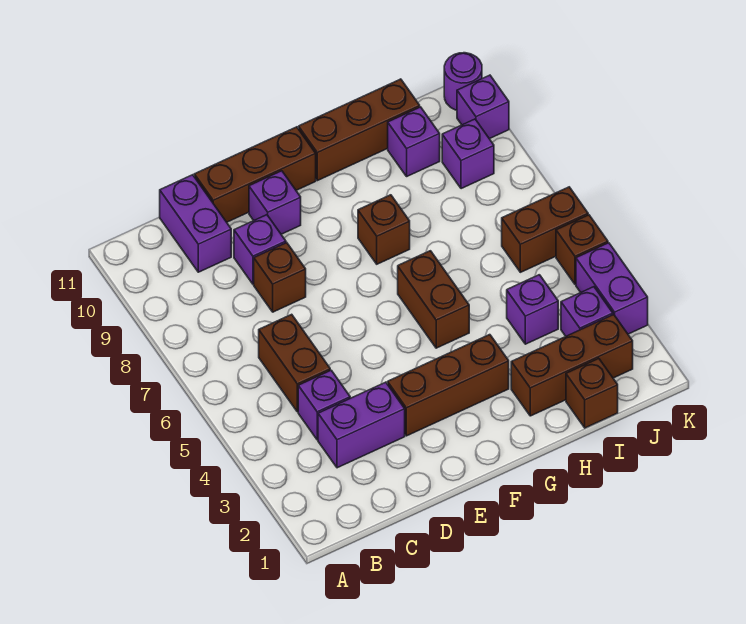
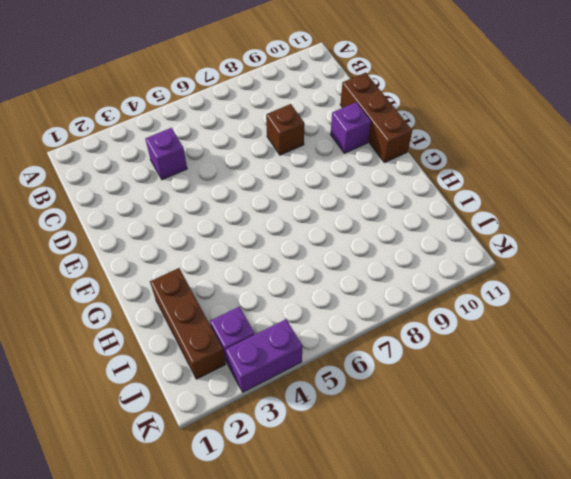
none -> purple brick C3:D3 level 1
none -> brown brick C5:C6 level 1
none -> purple brick C10:C11 level 1

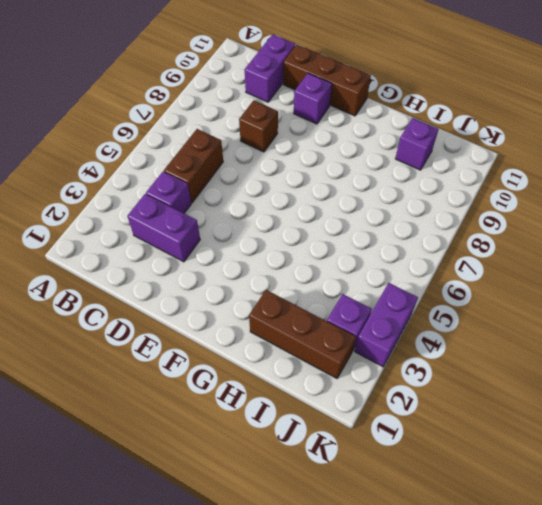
none -> purple brick D9 level 1
none -> brown brick E3:G3 level 1
none -> brown brick G5:G6 level 1

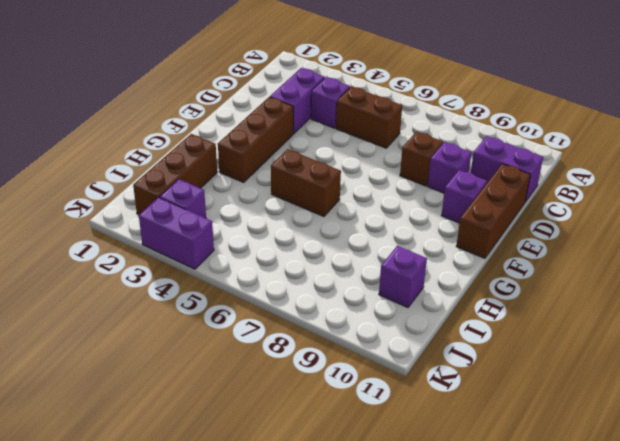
none -> brown brick G8 level 1
none -> brown brick G11:I11 level 1
none -> brown brick I1 level 1

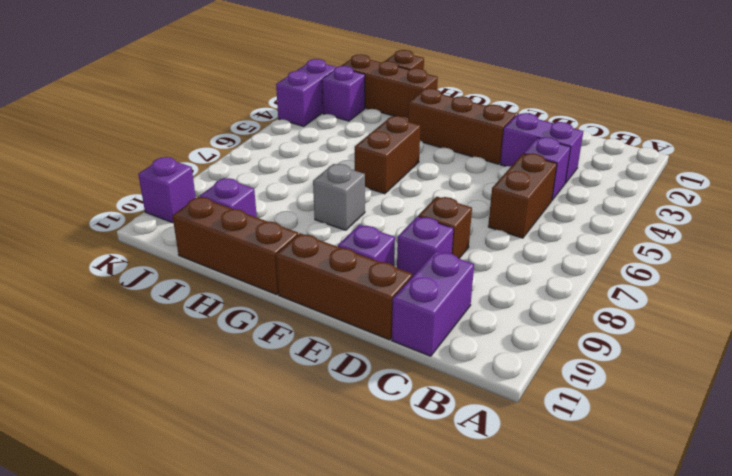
grey brick G8 level 1 -> brown brick G8 level 1
none -> purple brick I4 level 1
none -> brown brick J6:K6 level 1
none -> purple brick J9 level 1

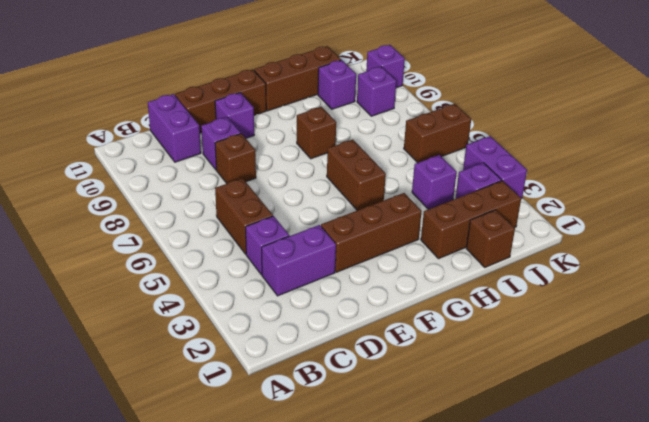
none -> brown brick K5 level 1
none -> purple round brick K11 level 1

